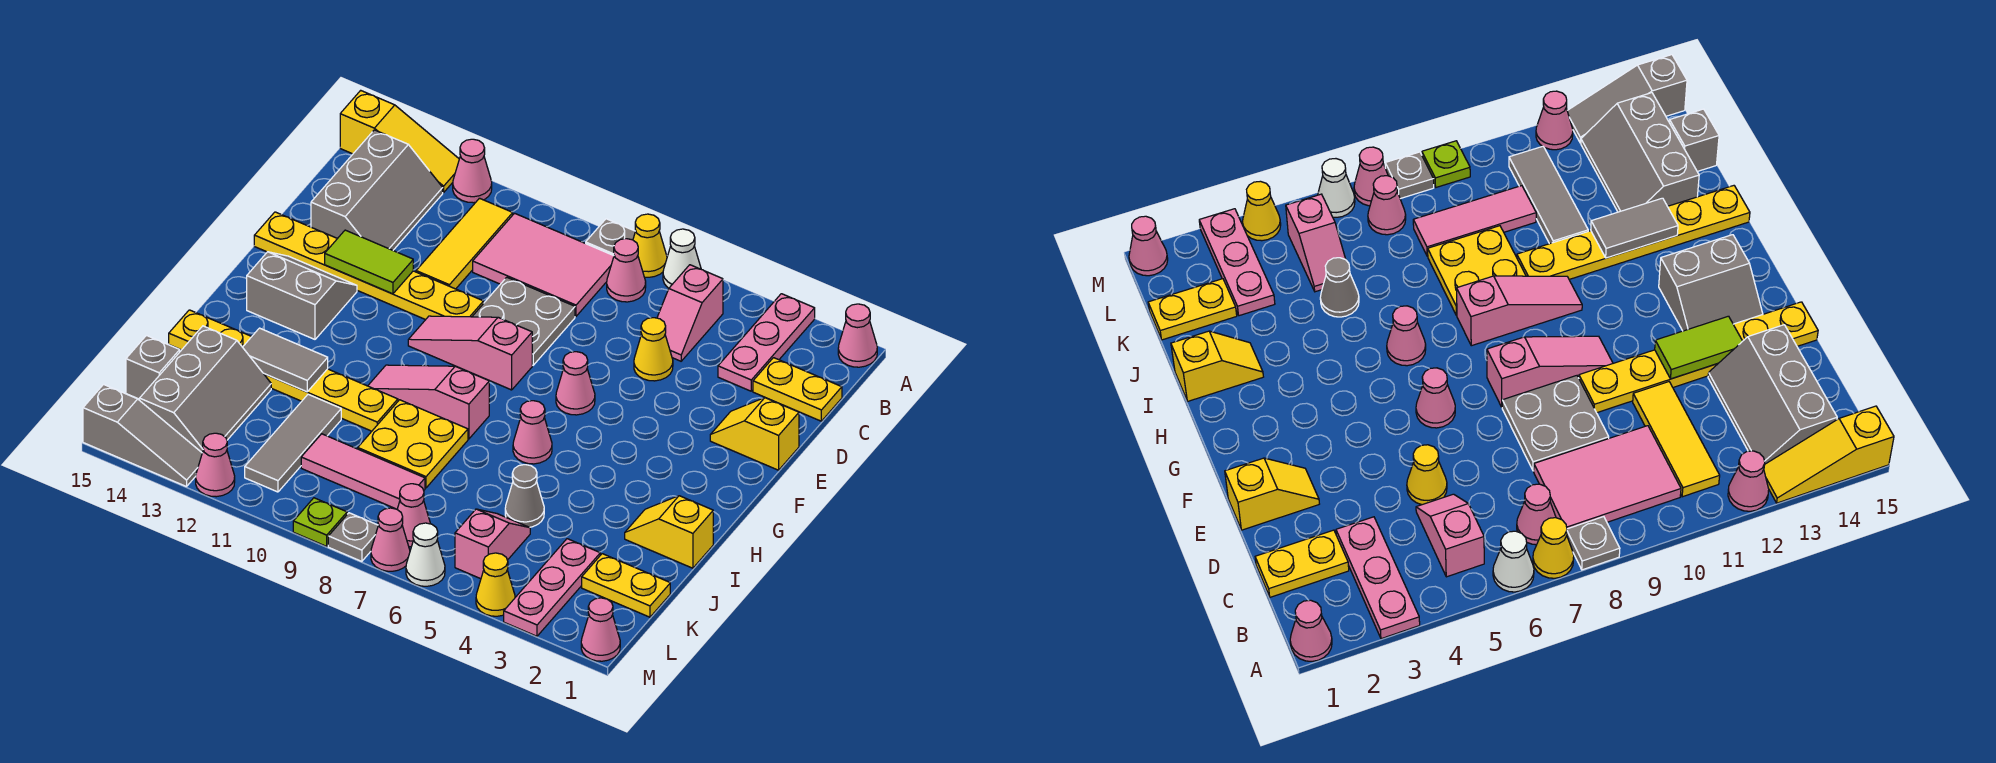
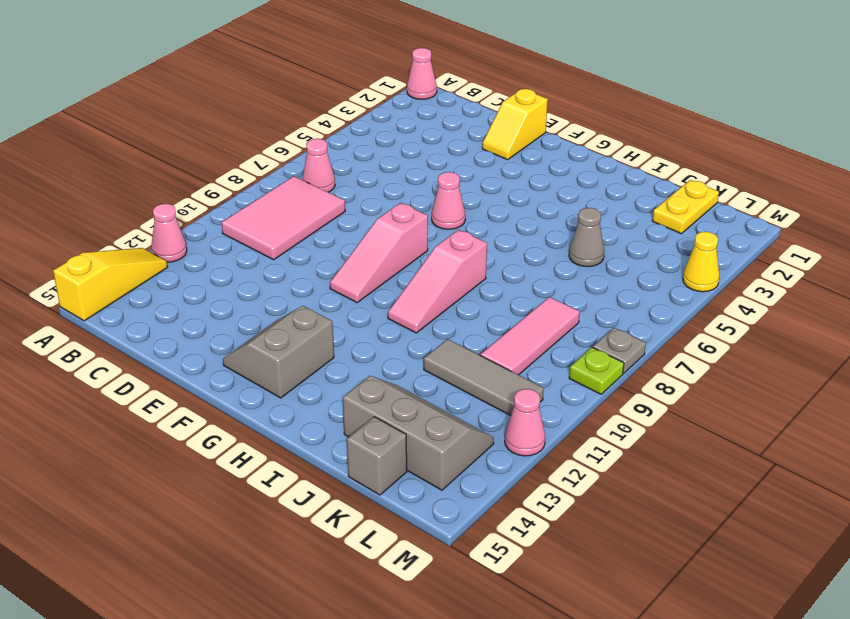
none -> pink plate A3:C3 level 1
none -> white cone A6 level 1
none -> yellow cone A7 level 1
none -> grey plate A8 level 1

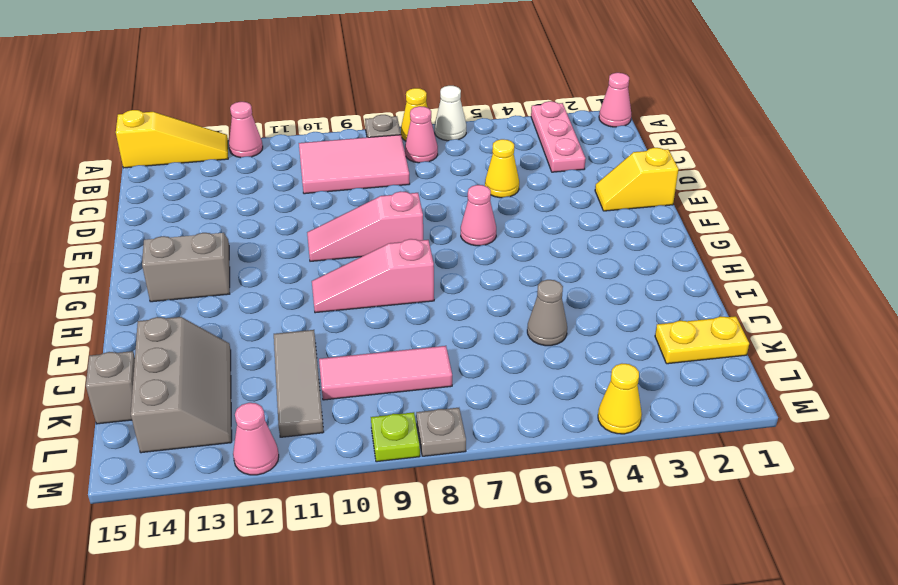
none -> pink slope B5:C5 level 1 top B
none -> yellow tile B11:D11 level 1
none -> grey slope B13:D14 level 1 top 14
none -> yellow plate C1:C2 level 1

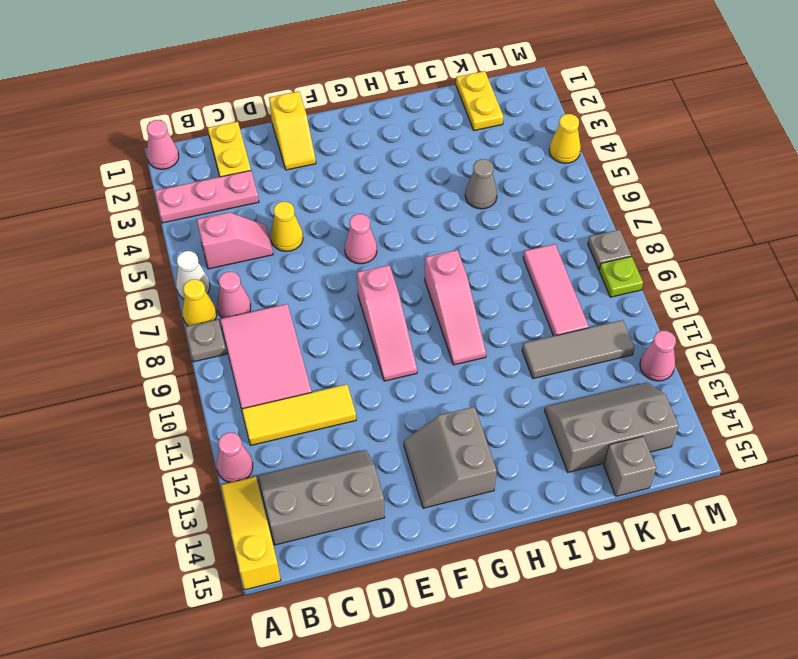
none -> grey plate D8:E9 level 1
none -> yellow plate E10:E15 level 1
none -> pink cone H6 level 1
none -> yellow slope I1:I2 level 1 top 1

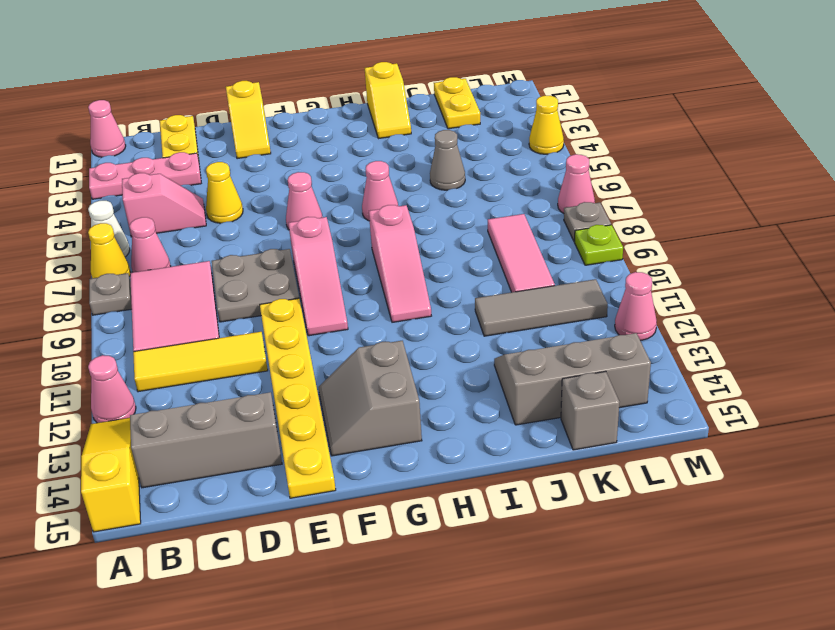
none -> yellow plate I8:J9 level 1
none -> yellow plate I10:I15 level 1
none -> pink plate K3:M3 level 1
none -> pink slope K5:L5 level 1 top L

